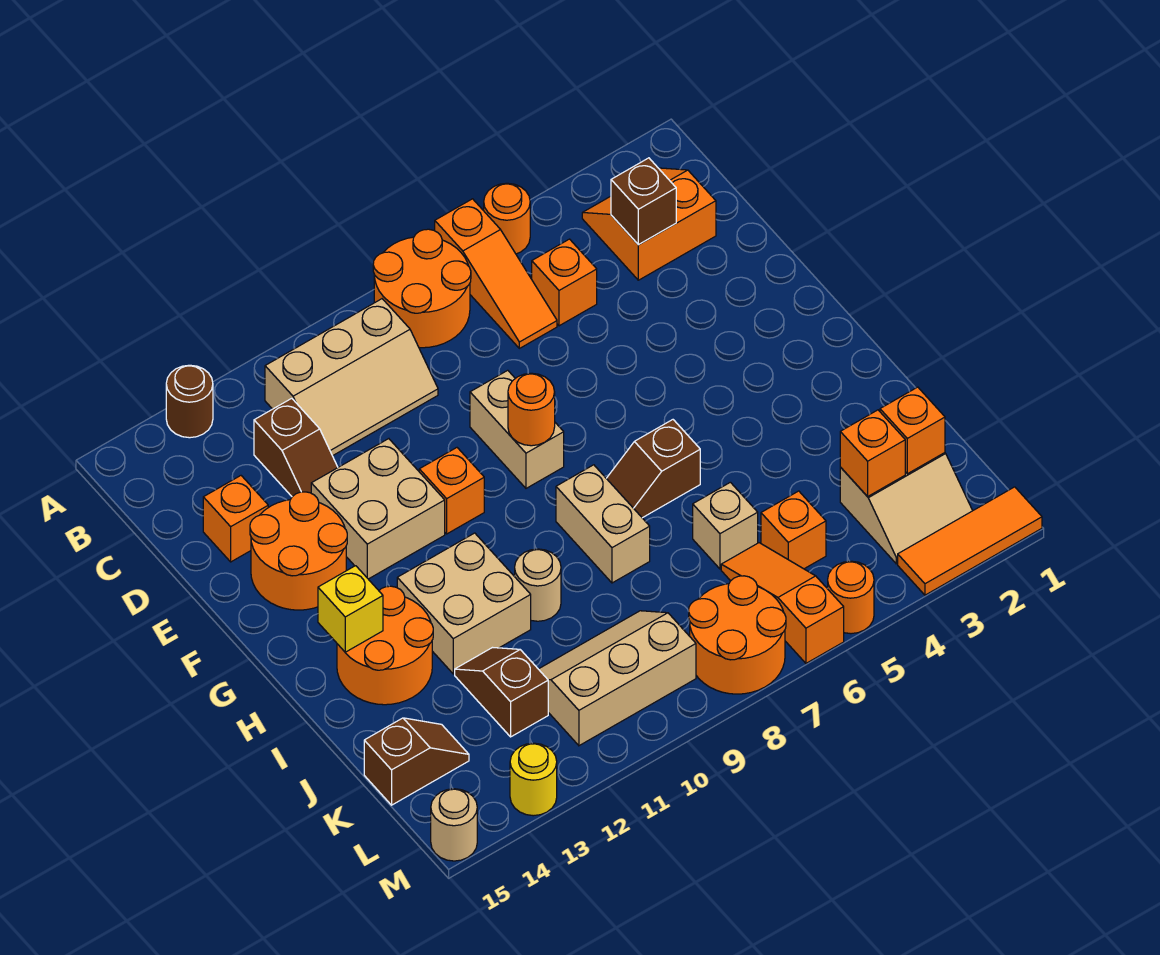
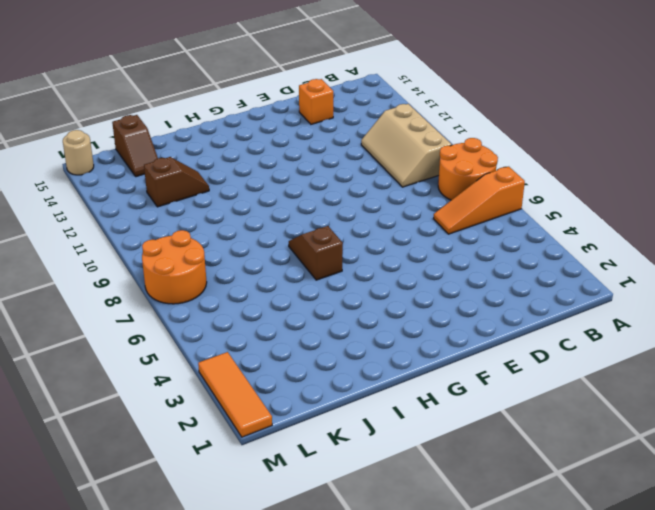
none -> orange round brick A5 level 1
none -> brown round brick A13 level 1
none -> orange slope B2:C3 level 1 top C
none -> orange brick C5 level 1

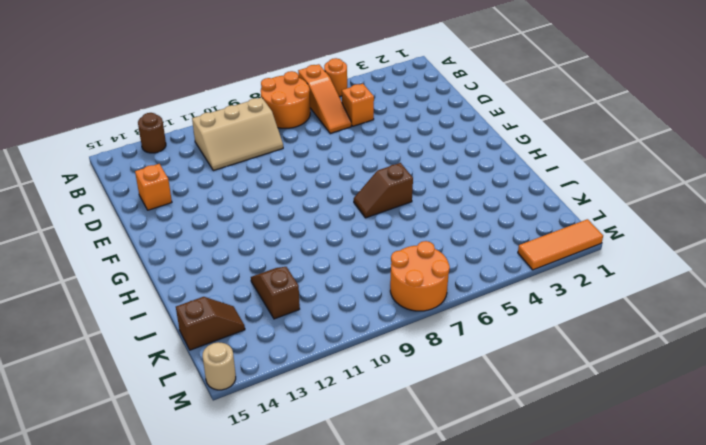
none -> orange slope B2:C3 level 1 top C
none -> brown slope C12:D12 level 1 top C
none -> tan brick E8:F8 level 1
none -> tan brick E11:F12 level 1

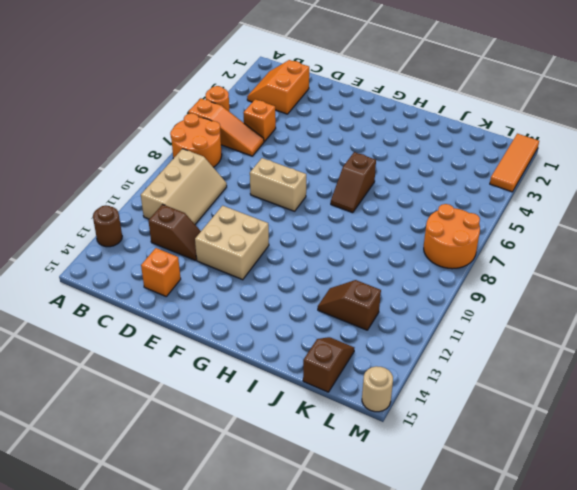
none -> orange round brick E13:F14 level 1
none -> orange brick F10 level 1
none -> tan brick H8:I8 level 1
none -> tan brick H11:I12 level 1

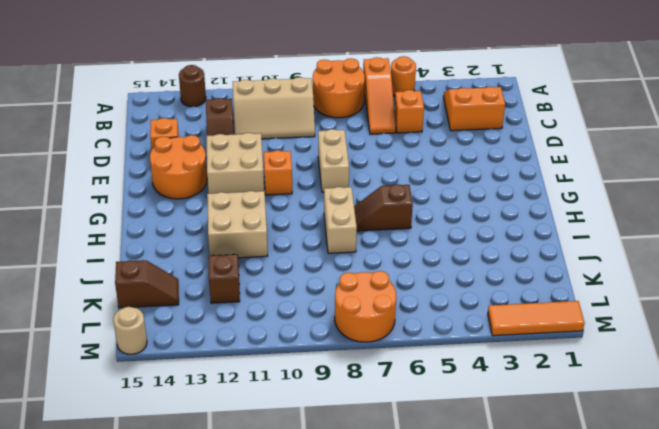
none -> orange round brick H13:I14 level 1
none -> tan round brick I10 level 1
none -> tan brick J6 level 1
none -> tan slope K2:L3 level 1 top K

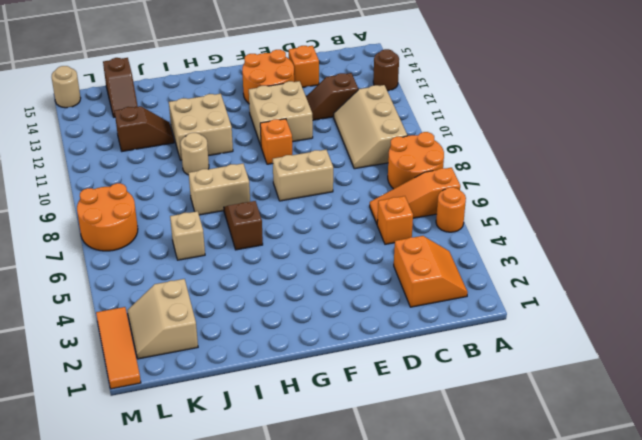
none -> orange round brick H13:I14 level 1
none -> orange brick K5 level 1
none -> orange slope K6:M6 level 1 top M
none -> tan slope K9:L11 level 1 top L

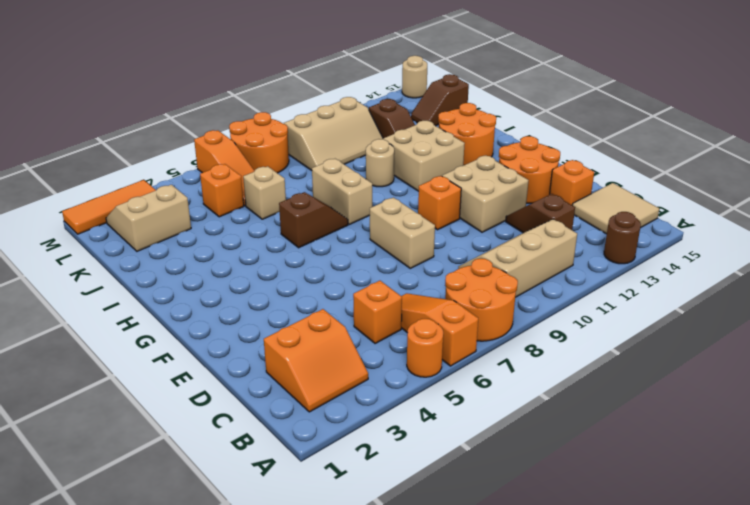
tan tile B14:C15 level 1 -> none
none -> orange round brick M5 level 1
none -> yellow round brick M13 level 1
none -> brown brick C3 level 2
none -> orange round brick F8 level 2

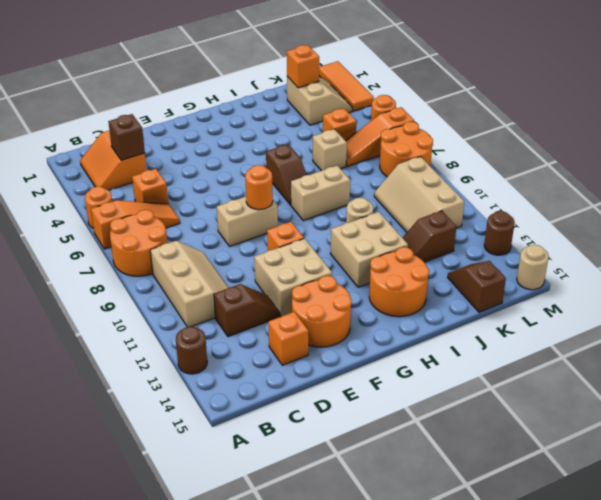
brown round brick M13 level 1 -> yellow round brick M13 level 1
none -> yellow brick H14 level 2
none -> orange brick K3 level 2

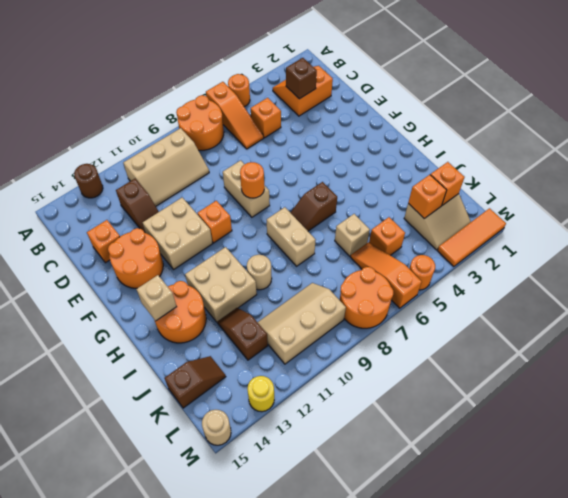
tan brick H14 level 2 -> yellow brick H14 level 2

